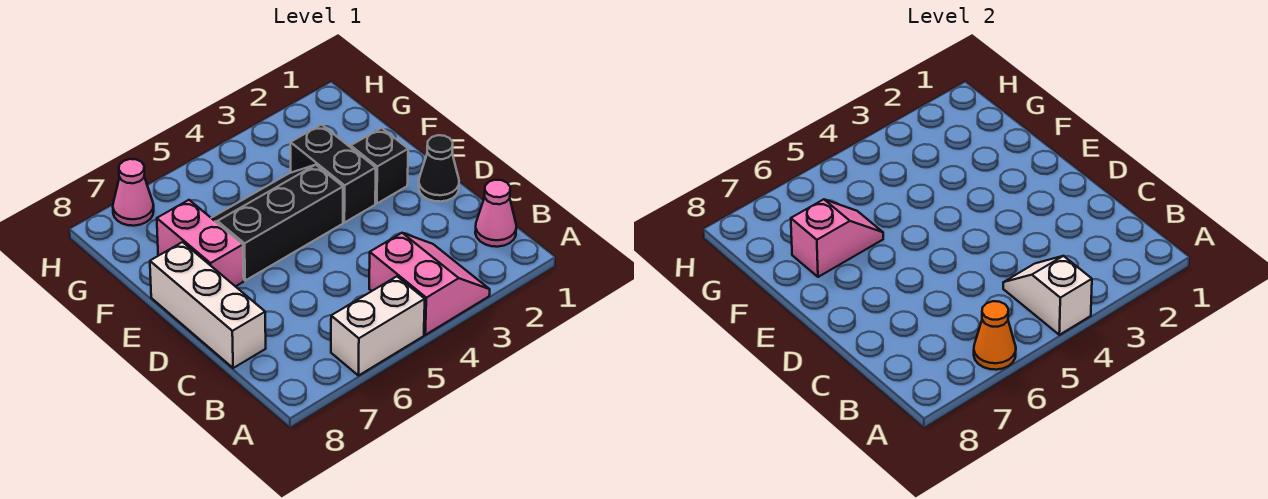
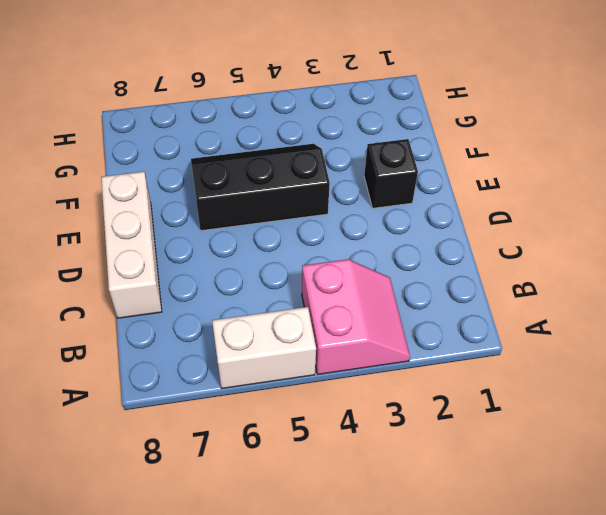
none -> pink cone B1 level 1
none -> black cone D1 level 1
none -> black brick E3:F3 level 1

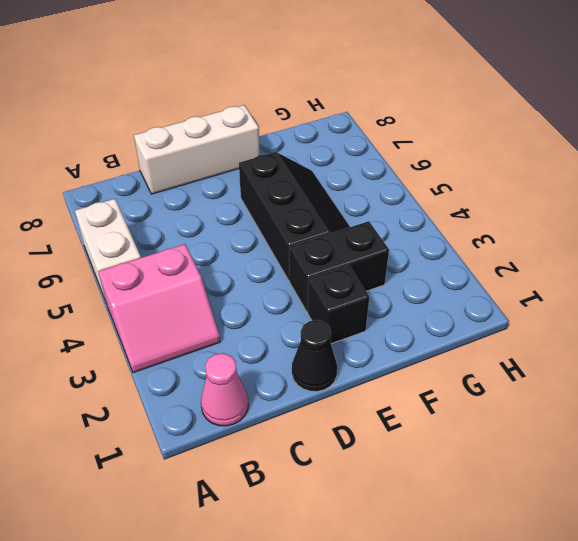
none -> pink brick E7:F7 level 1
none -> pink cone H7 level 1
none -> white slope A4:B4 level 2 top A

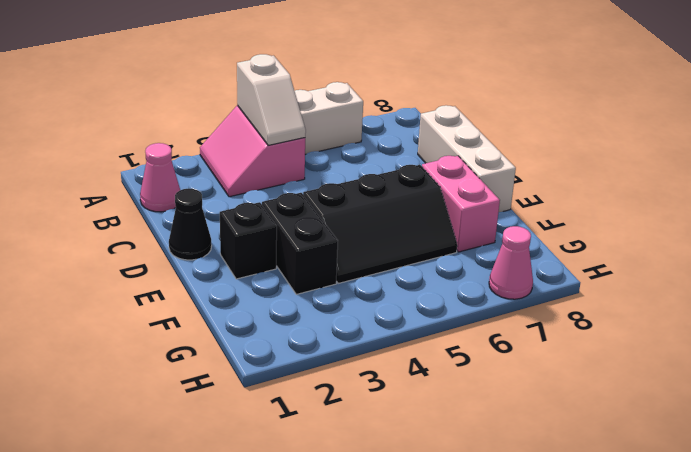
none -> orange cone A6 level 2
none -> pink slope F6:F7 level 2 top 7

